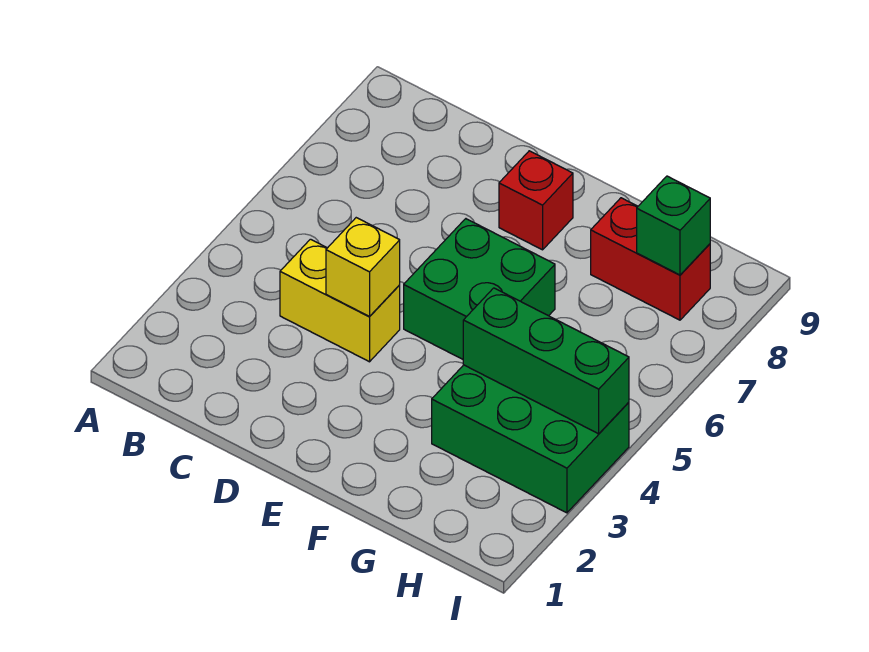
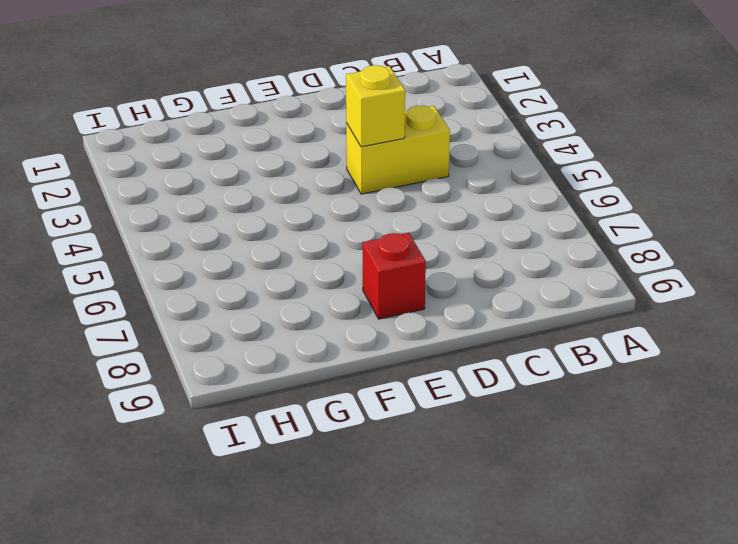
none -> green brick E5:F6 level 1
none -> green brick G3:I4 level 1

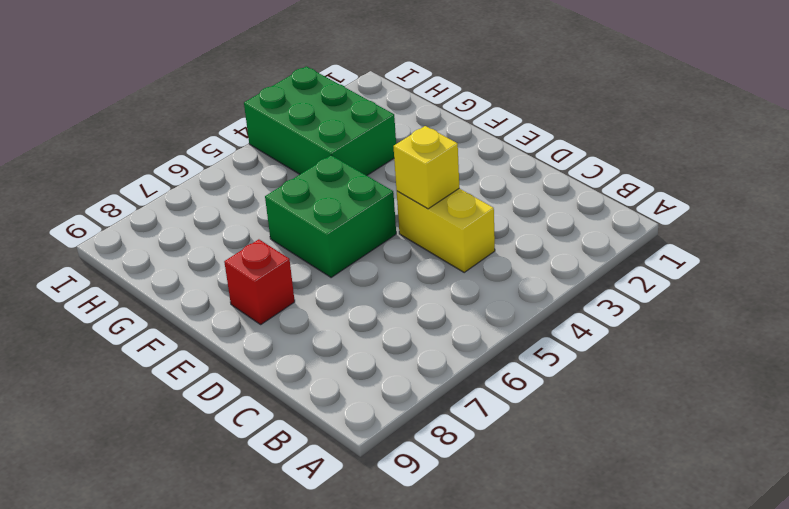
none -> red brick G8:H8 level 1
none -> green brick G4:I4 level 2

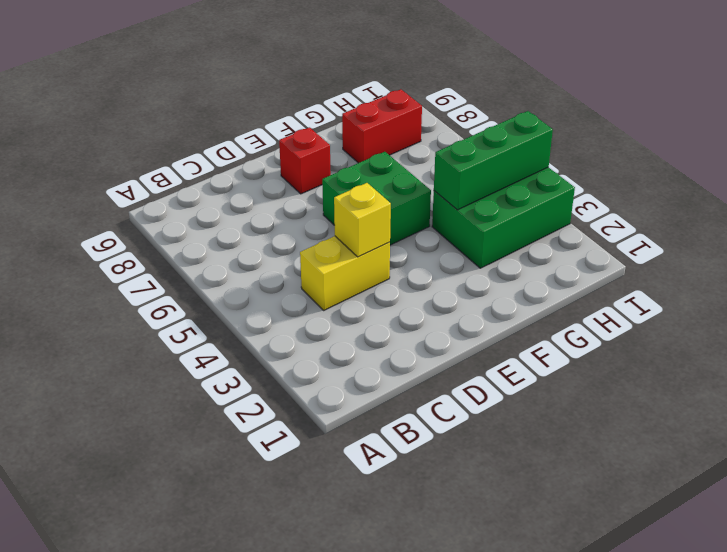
none -> green brick H8 level 2

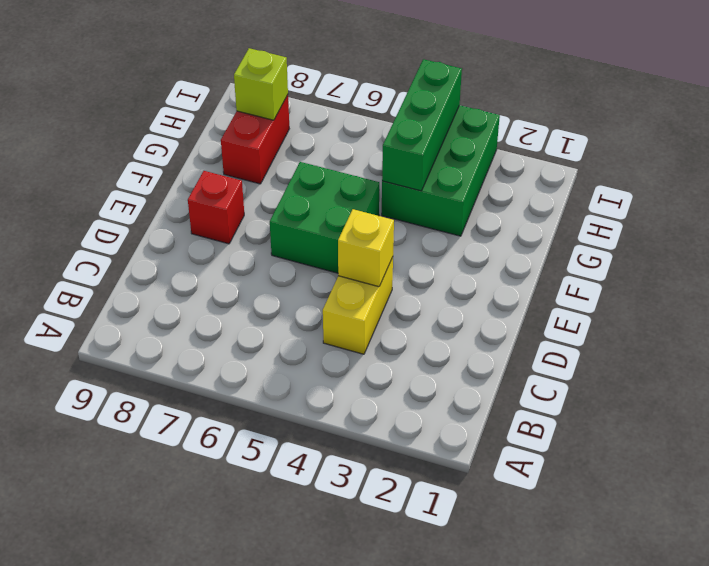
lime brick H8 level 2 -> green brick H8 level 2

